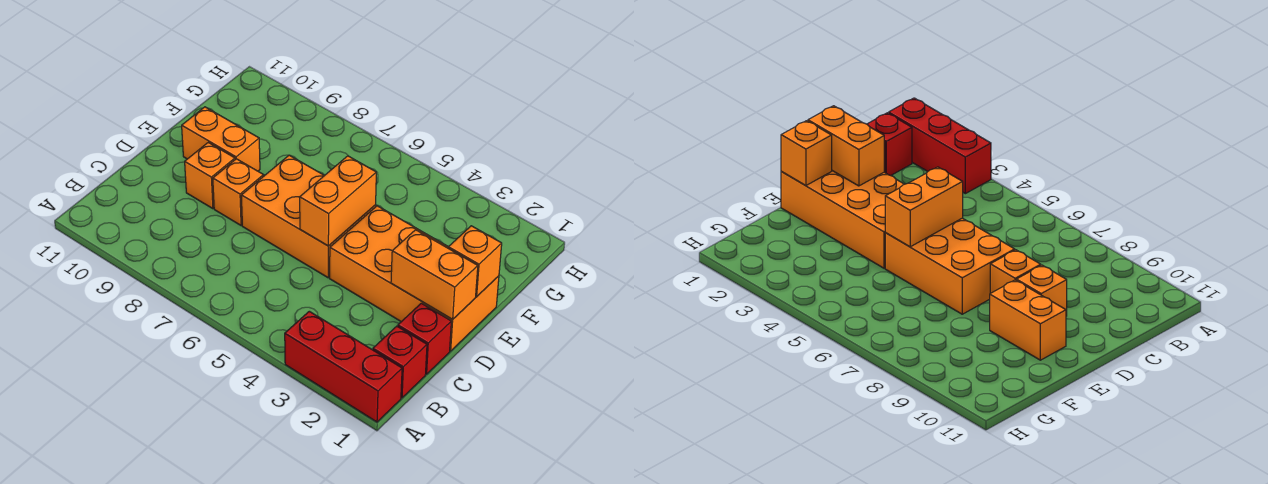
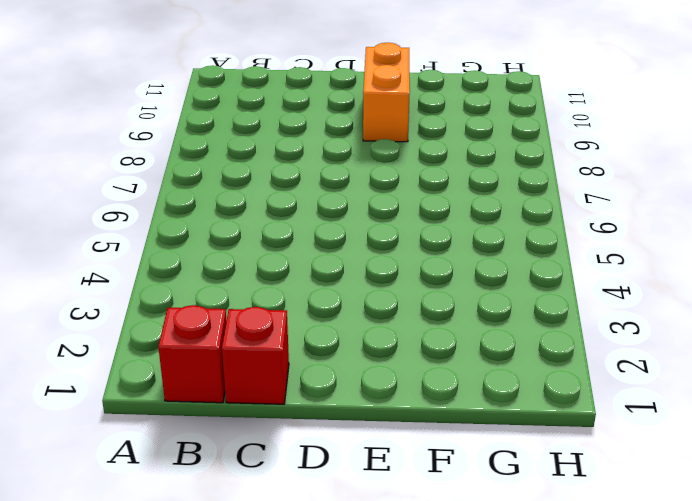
none -> red brick A1:A3 level 1
none -> orange brick D1:E4 level 1

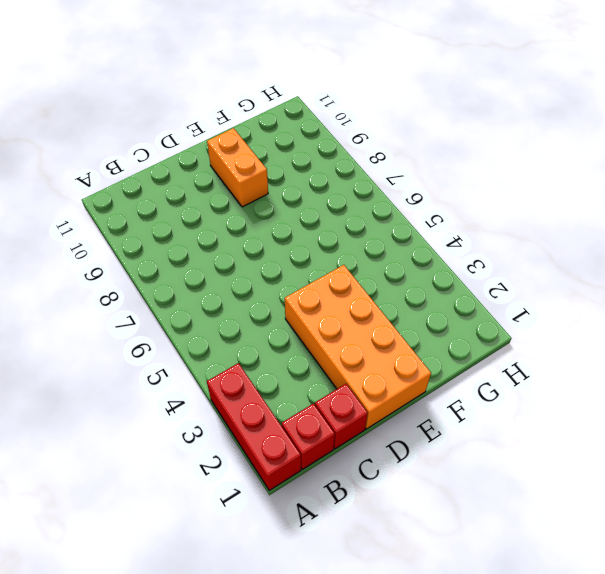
none -> orange brick D5:E7 level 1
none -> orange brick D8 level 1

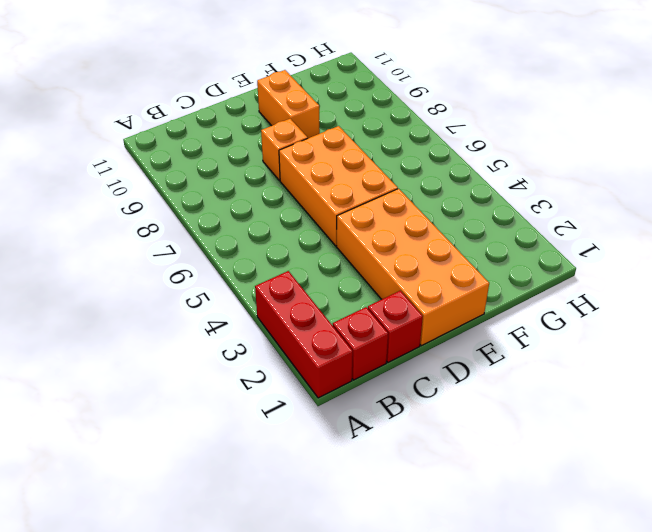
none -> orange brick D9 level 1
none -> orange brick D1:D2 level 2

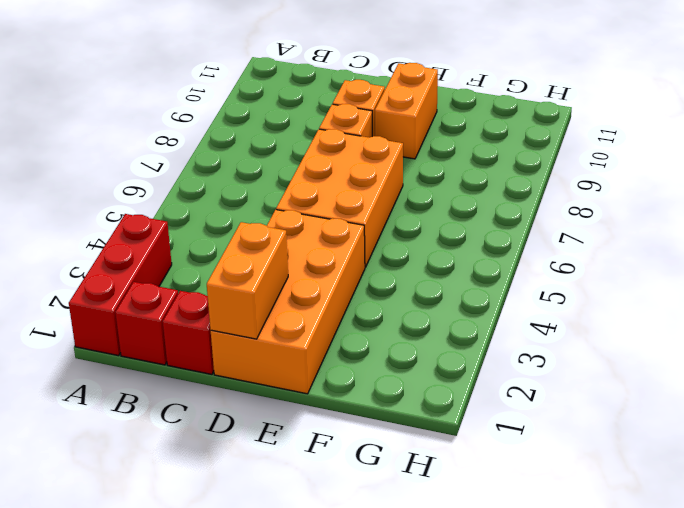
none -> orange brick D5:E5 level 2
none -> orange brick E1 level 2

